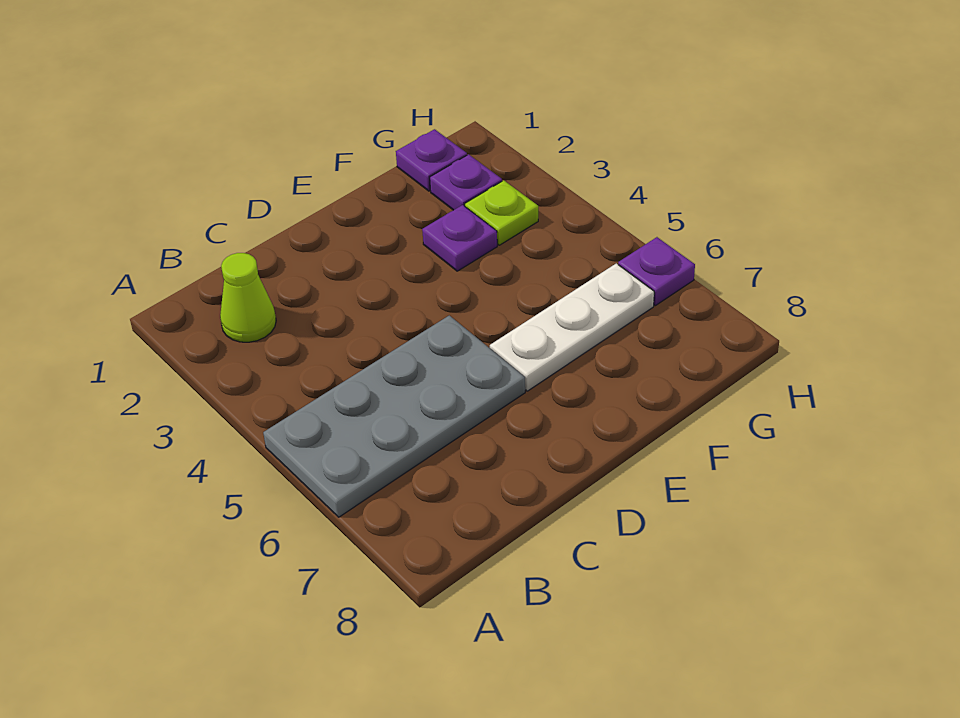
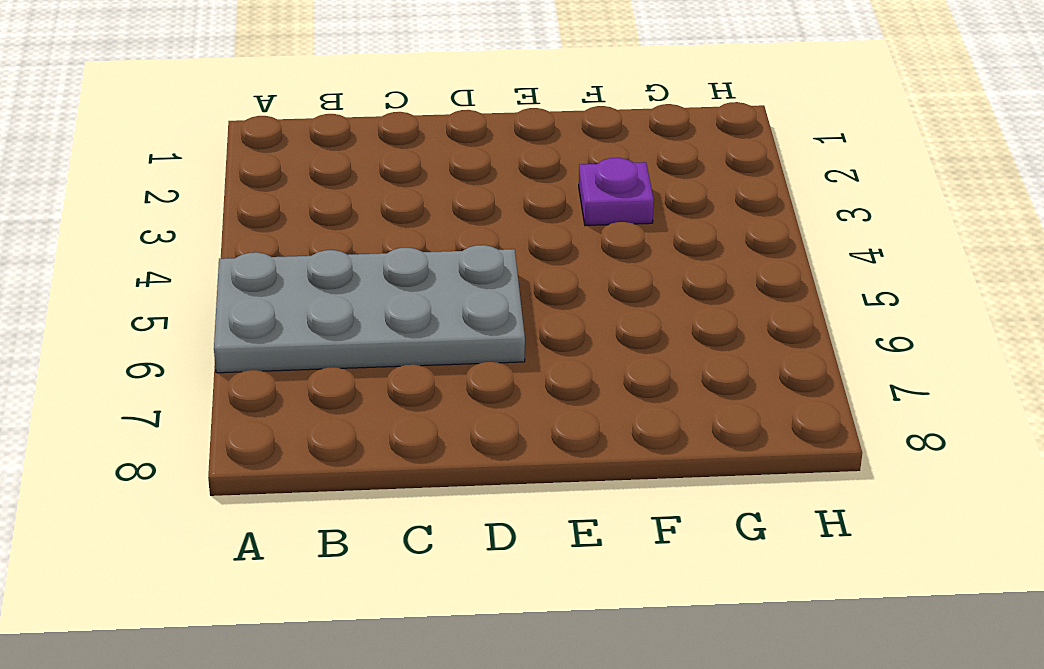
none -> lime cone B2 level 1
none -> white plate E6:G6 level 1

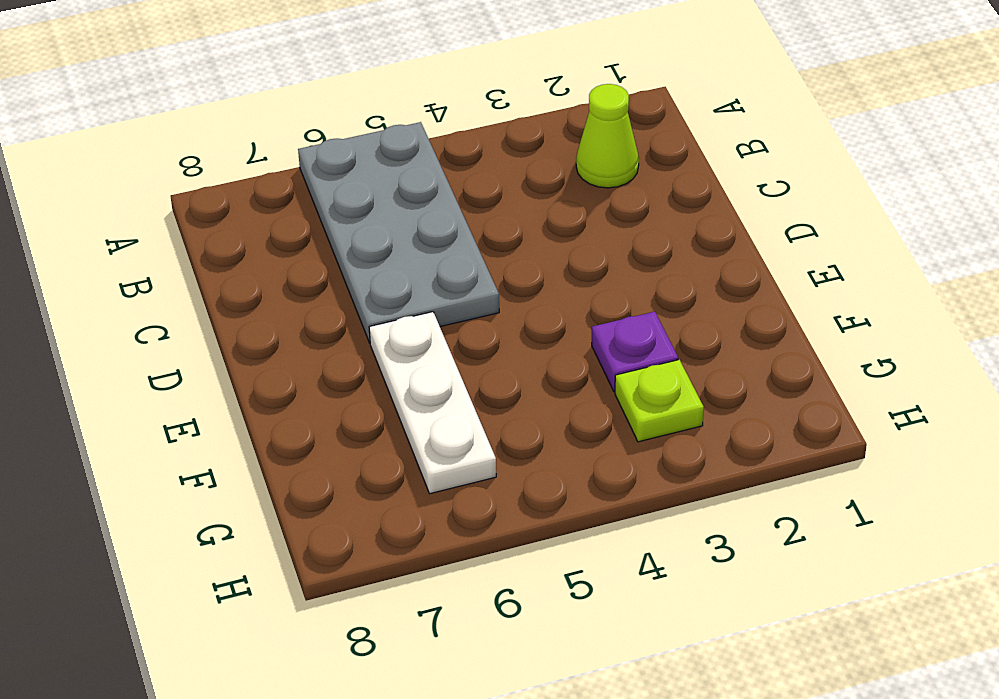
none -> purple plate G1 level 1
none -> purple plate G2 level 1

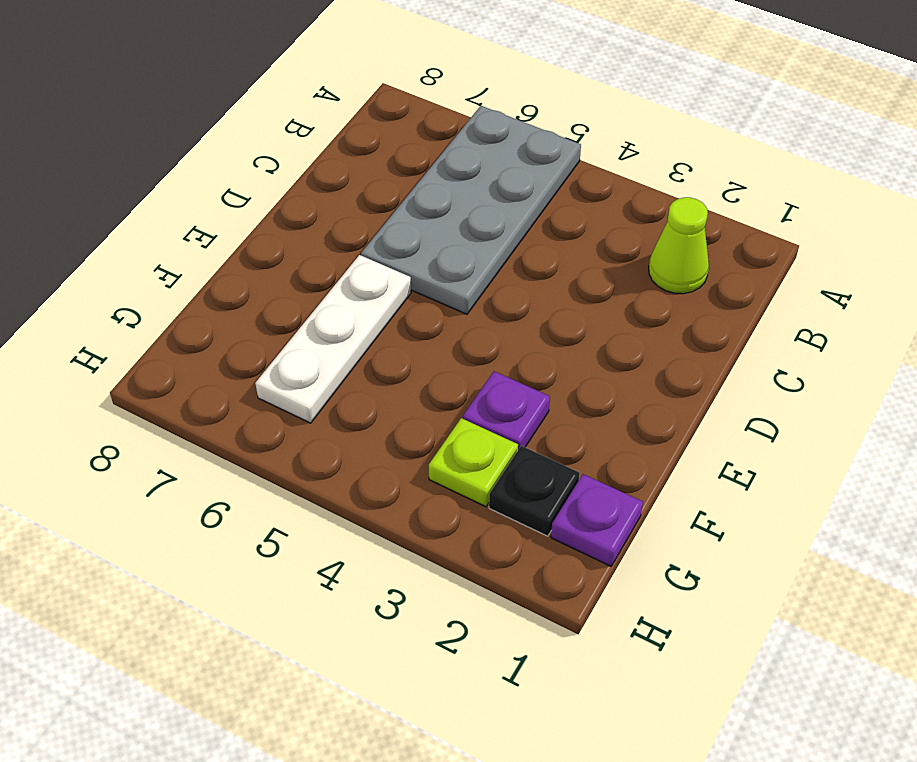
black plate G2 level 1 -> purple plate G2 level 1
none -> purple plate H6 level 1

